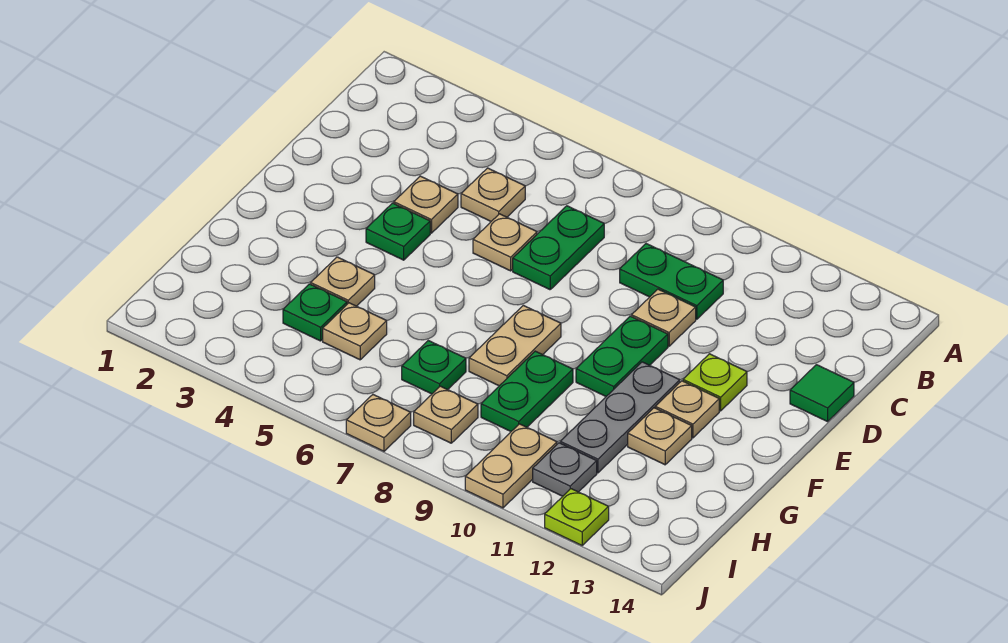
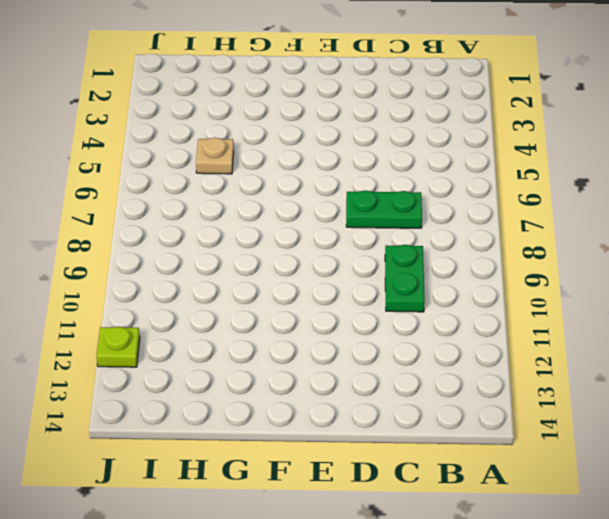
none -> tan plate C5 level 1
none -> tan plate D4 level 1
none -> tan plate D6 level 1

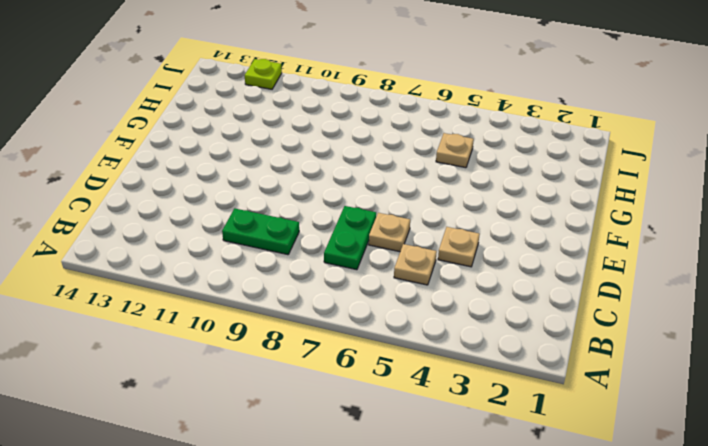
none -> tan plate D10 level 1
none -> green tile D14 level 1
none -> green plate E4 level 1

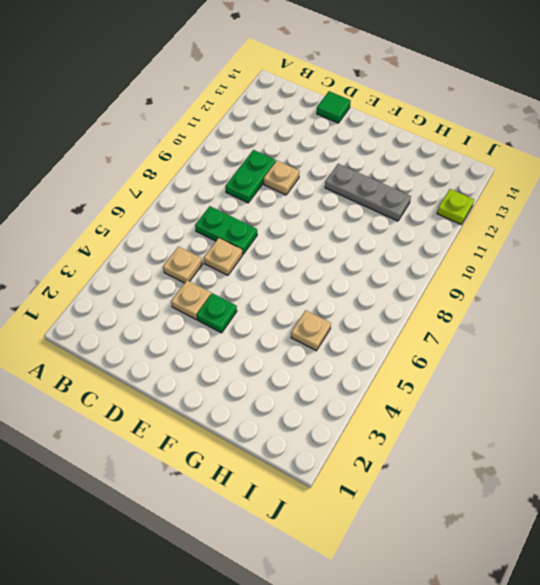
none -> green plate E10:F10 level 1
none -> lime plate E12 level 1
none -> tan plate F8:G8 level 1

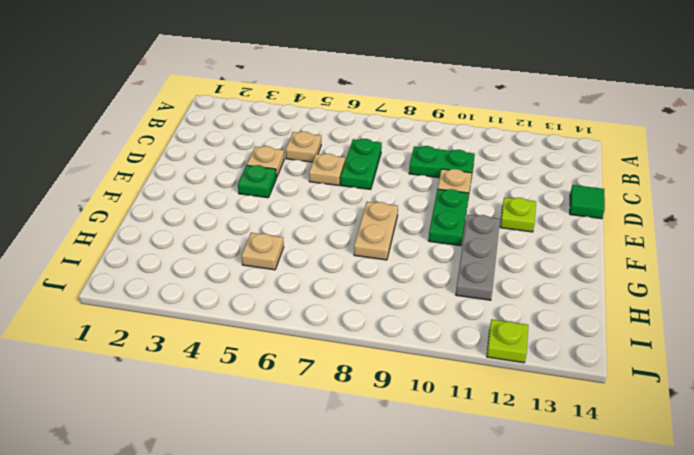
none -> tan plate F12 level 1
none -> tan plate G4 level 1
none -> green plate G9:H9 level 1

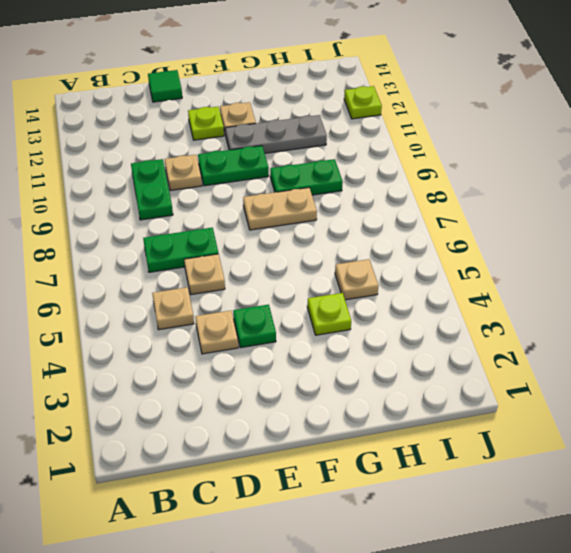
lime plate G4 level 1 -> tan plate G4 level 1
none -> tan plate G12 level 1
none -> green plate H4 level 1
none -> green plate H7 level 1

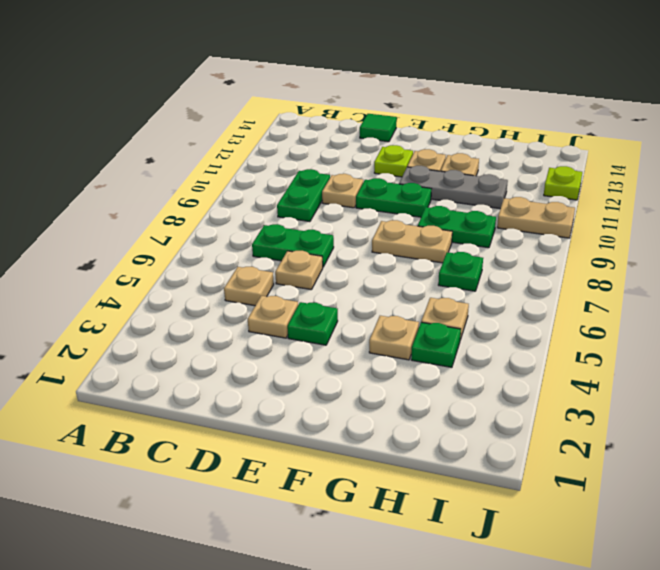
none -> tan plate I8 level 1
none -> grey plate I11 level 1
none -> tan plate J7 level 1

